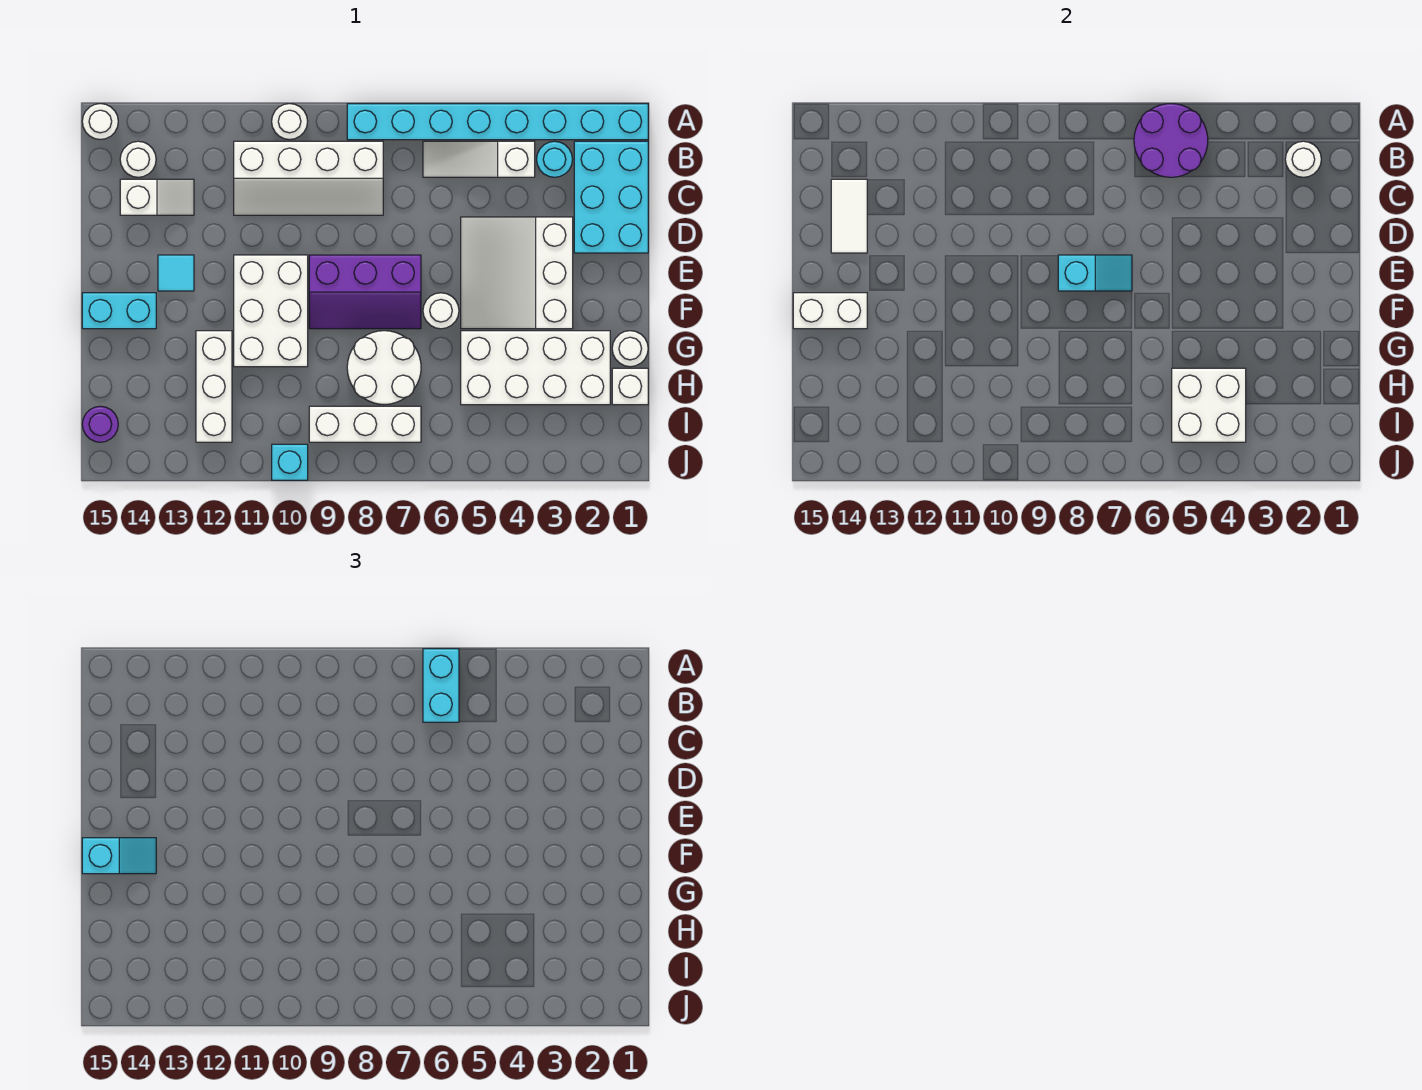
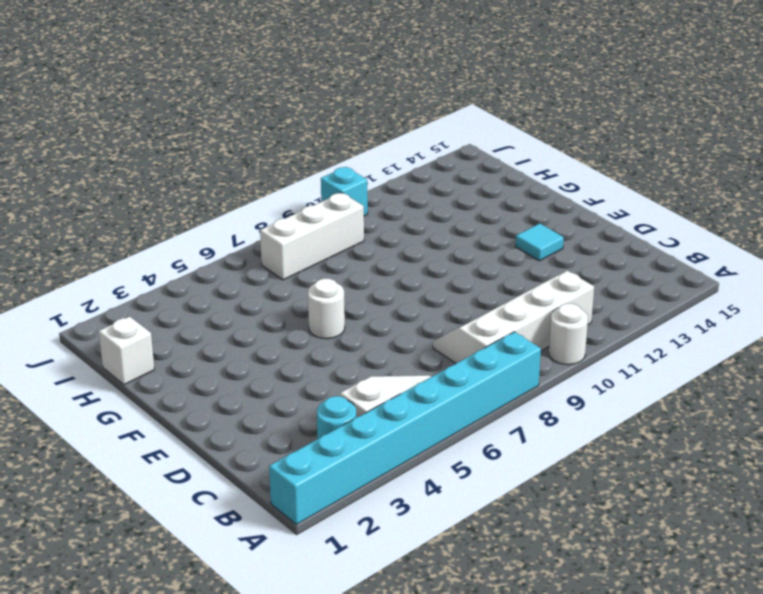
none -> white round brick A15 level 1
none -> cyan brick B1:D2 level 1
none -> white round brick B14 level 1
none -> white slope C13:C14 level 1 top 14

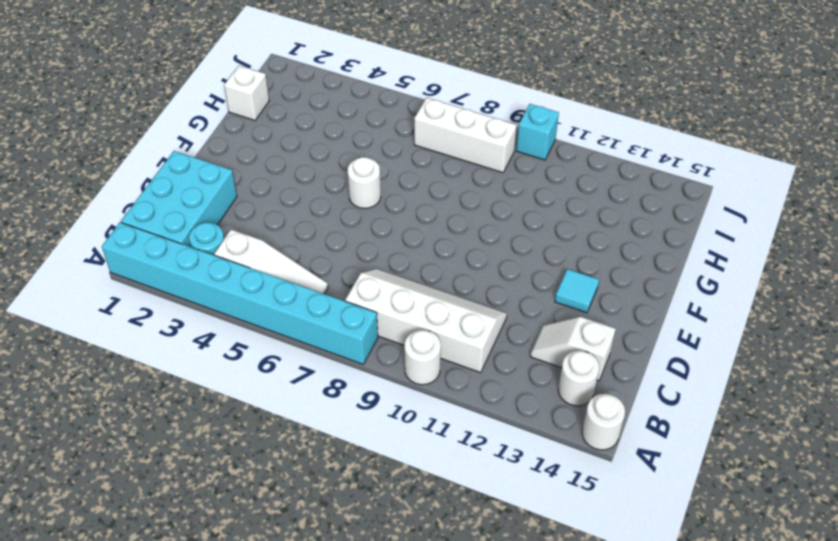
none -> white slope D3:F5 level 1 top 3
none -> purple slope E7:F9 level 1 top E
none -> white brick E10:G11 level 1
none -> cyan brick F14:F15 level 1

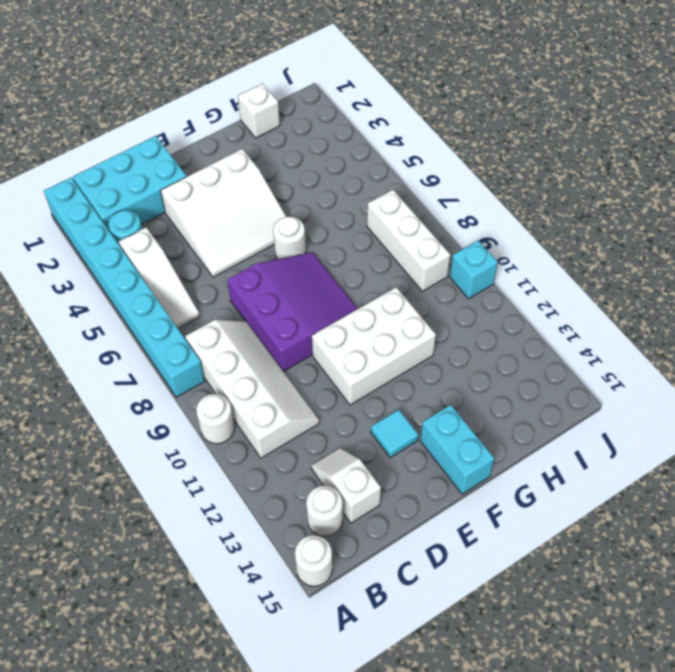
purple slope D7:F9 level 1 top D -> purple slope E7:F9 level 1 top E
none -> white round brick G1 level 1
none -> white brick G2:H5 level 1
none -> white round brick G7:H8 level 1
none -> white brick G12:I12 level 1

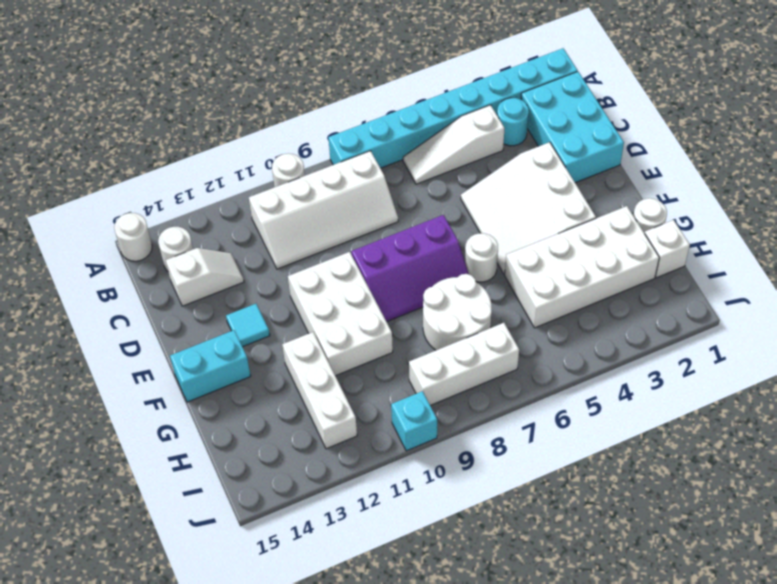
none -> purple round brick I15 level 1
none -> purple round brick A5:B6 level 2
none -> white round brick B2 level 2
none -> white tile C14:D14 level 2

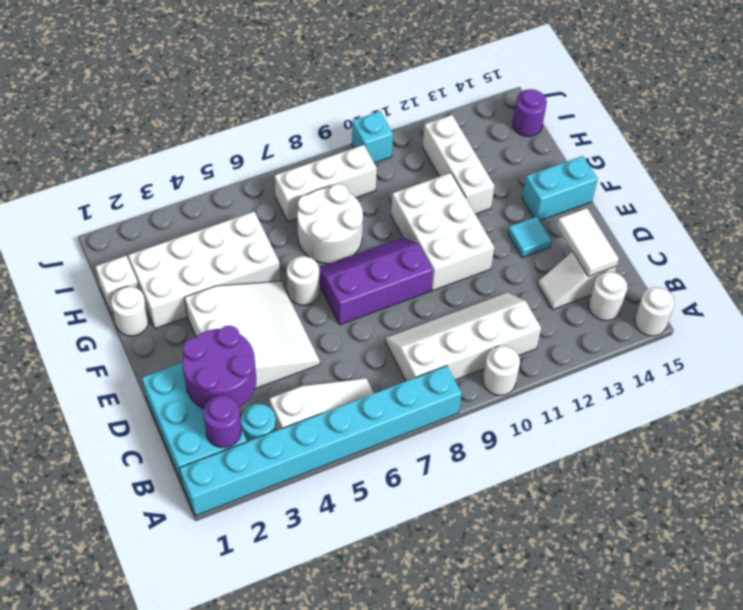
purple round brick B2 level 2 -> white round brick B2 level 2
purple round brick C2:D3 level 2 -> purple round brick A5:B6 level 2
none -> cyan slope E7:E8 level 2 top 8
none -> white brick F14:F15 level 2
none -> white brick H4:I5 level 2
none -> cyan brick A6:B6 level 3

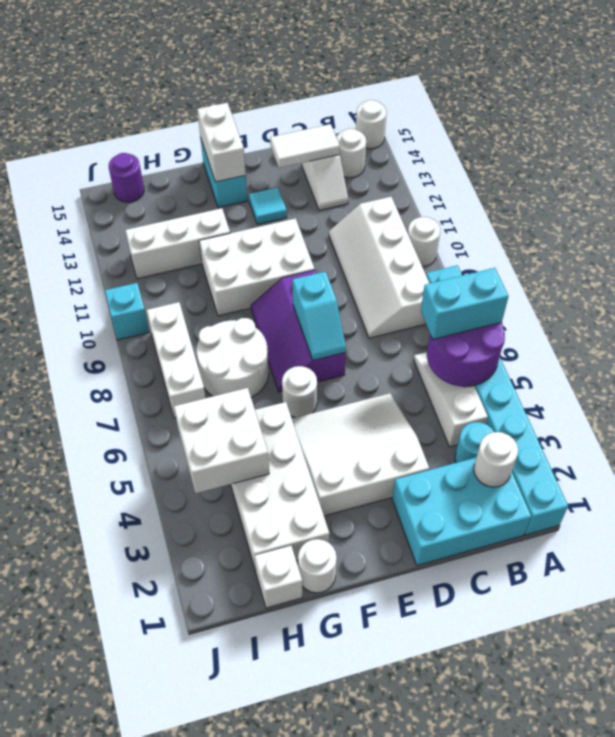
none -> cyan slope F14:F15 level 3 top 15

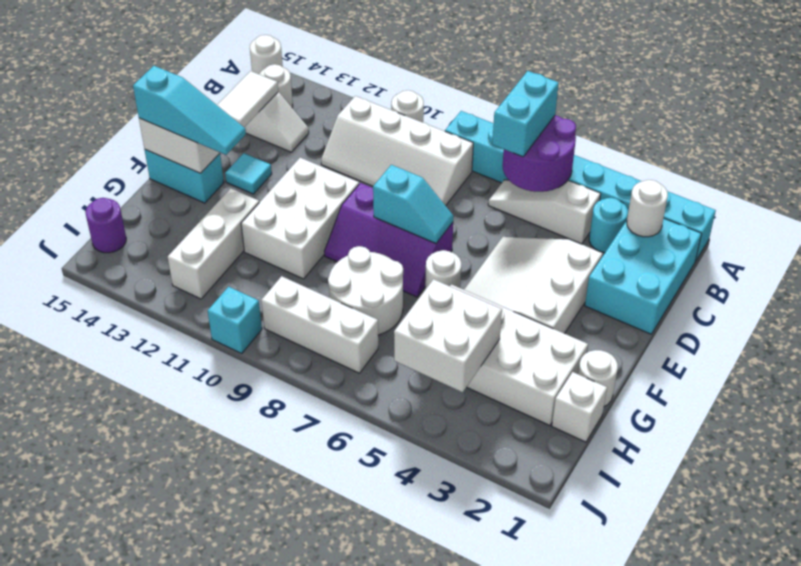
cyan slope F13:F15 level 3 top 15 -> cyan slope F14:F15 level 3 top 15

